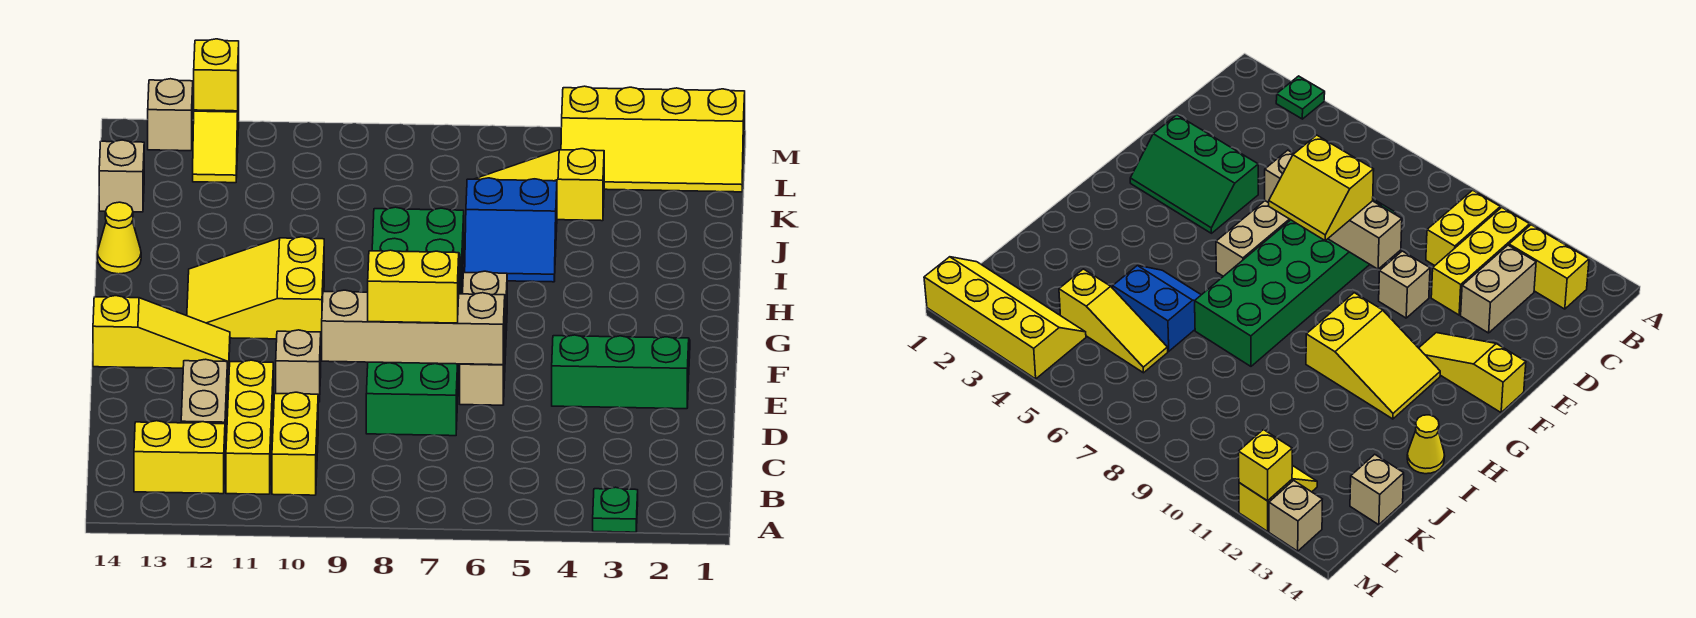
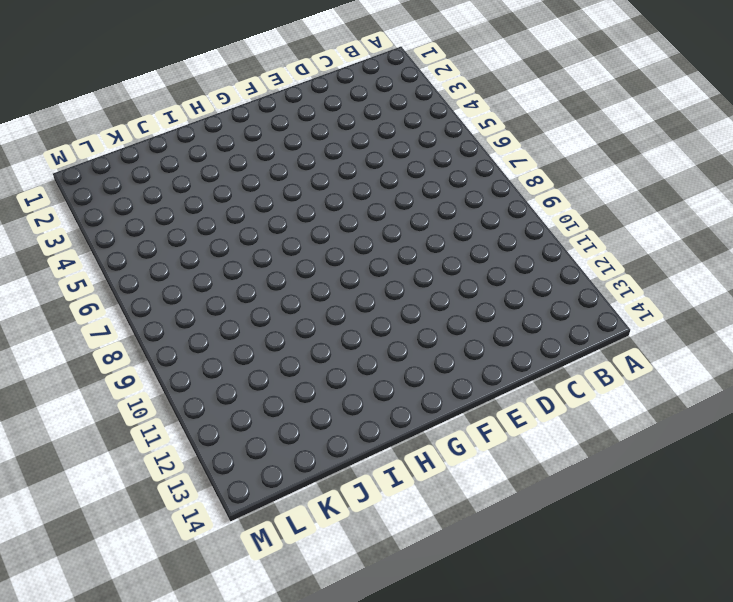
none -> green plate A3 level 1
none -> yellow brick B10:C10 level 1
none -> yellow brick B11:D11 level 1

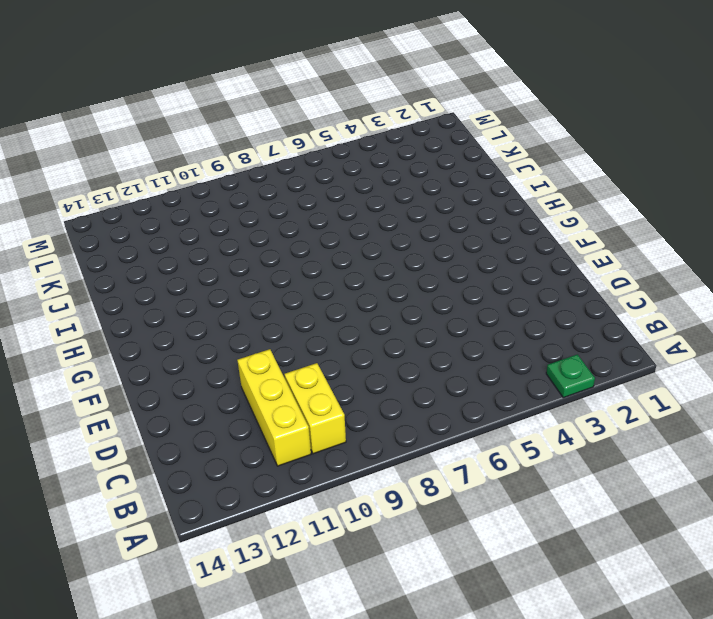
none -> yellow brick B12:B13 level 1
none -> tan brick C12:D12 level 1
none -> green brick D7:I8 level 1

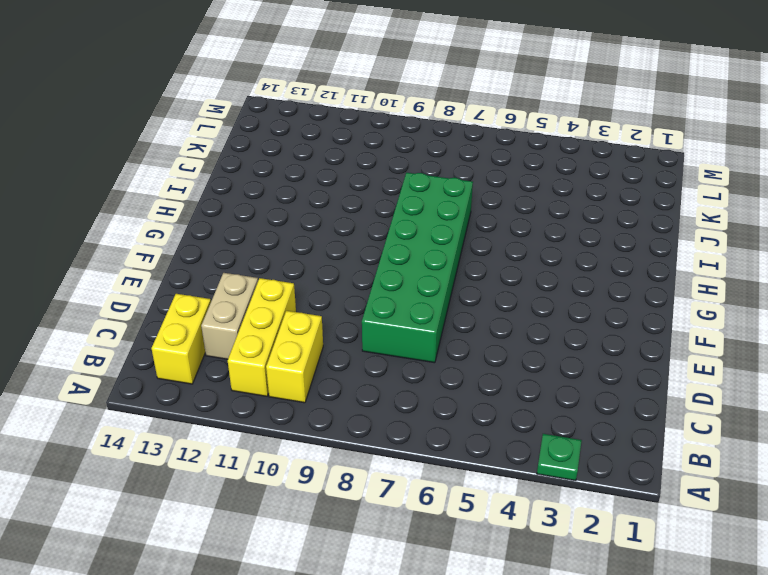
yellow brick B13:C13 level 1 -> yellow brick B12:B13 level 1
none -> green slope E2:F4 level 1 top E
none -> tan brick E6:G6 level 1
none -> tan brick E10 level 1

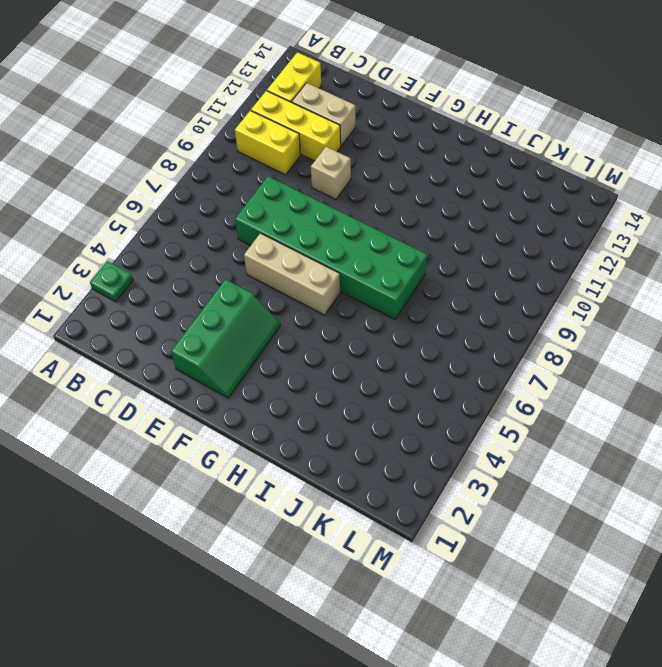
none -> yellow slope F12:F14 level 1 top 14
none -> yellow slope G10:H12 level 1 top 10
none -> blue slope I5:J6 level 1 top J

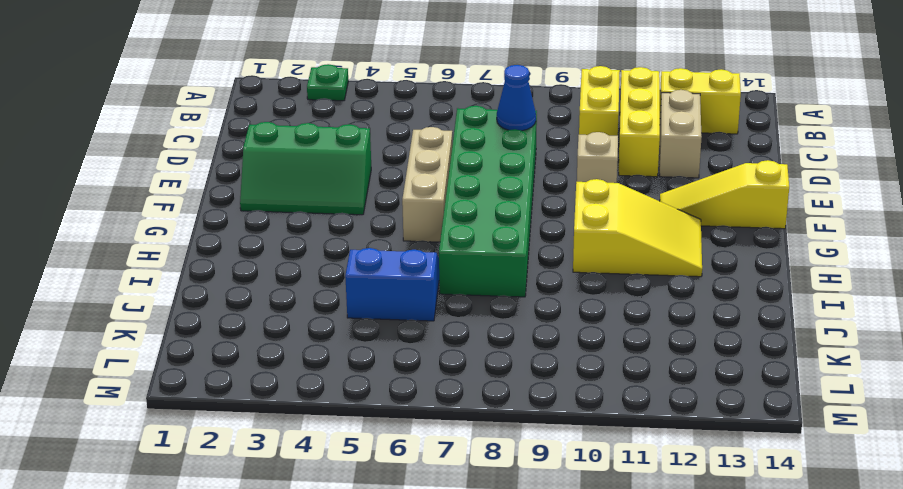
blue cone D8 level 2 -> none
none -> yellow cone I14 level 1
none -> yellow slope K4:K6 level 1 top 4
none -> tan brick K14 level 1

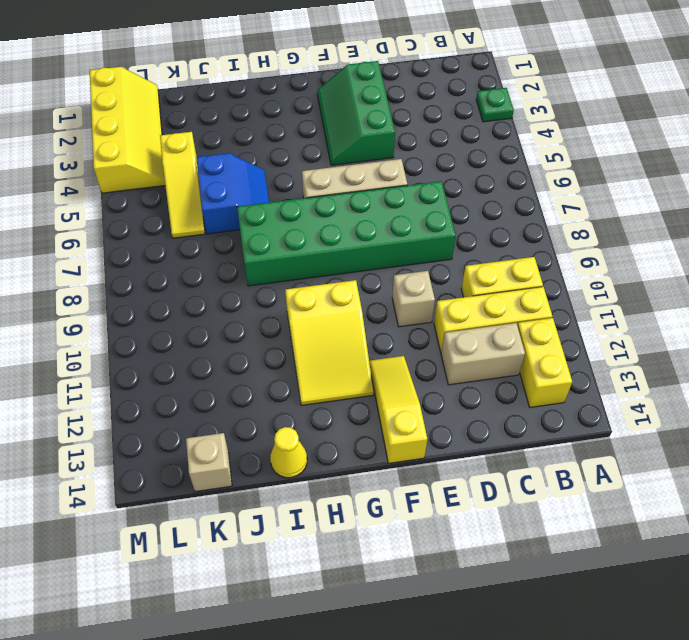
none -> yellow slope L12:M12 level 1 top M
none -> tan brick M13 level 1
none -> tan brick E6:E9 level 2

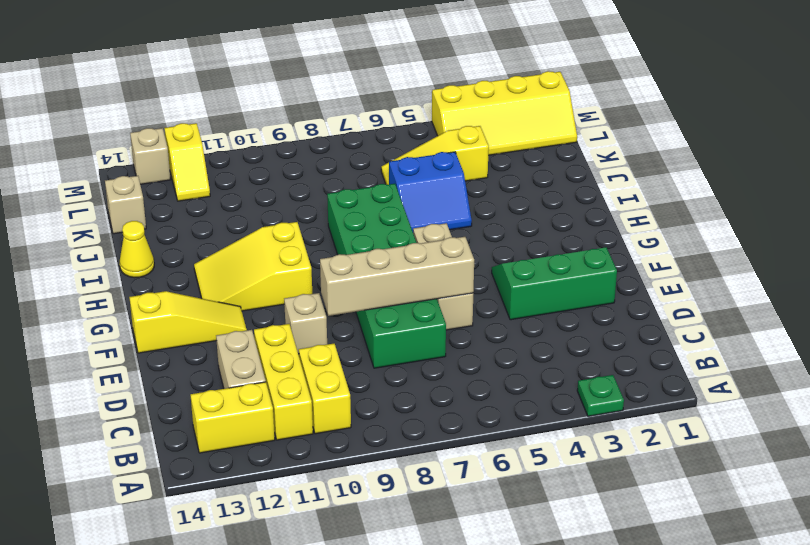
none -> yellow brick M12 level 2
none -> yellow slope E7:F8 level 3 top E

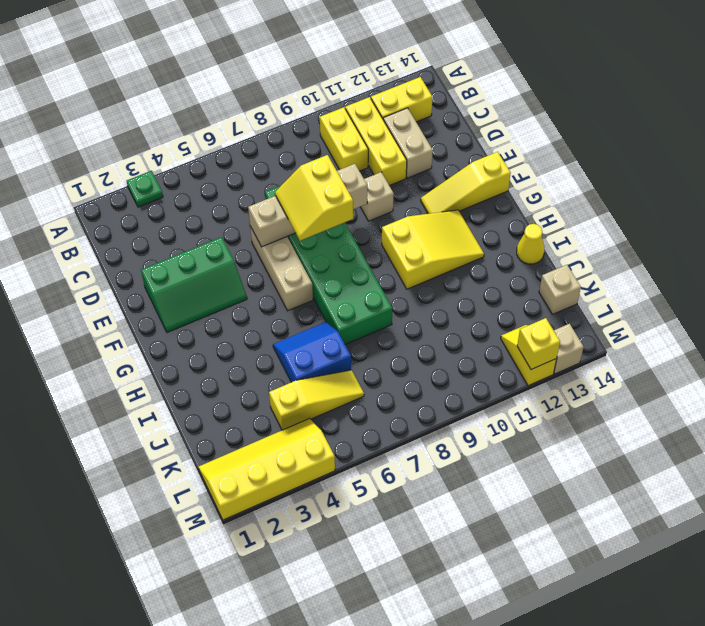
yellow slope E7:F8 level 3 top 8 -> yellow slope E7:F8 level 3 top E

